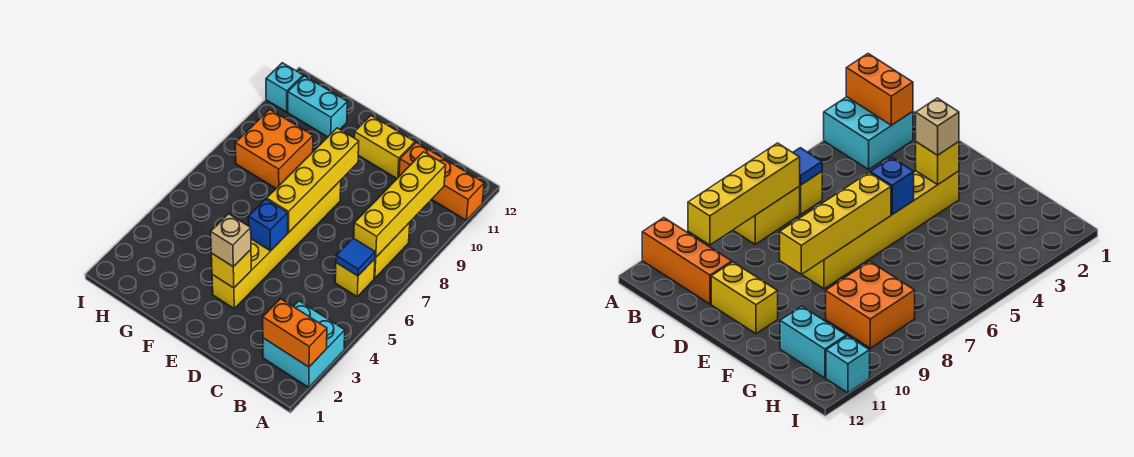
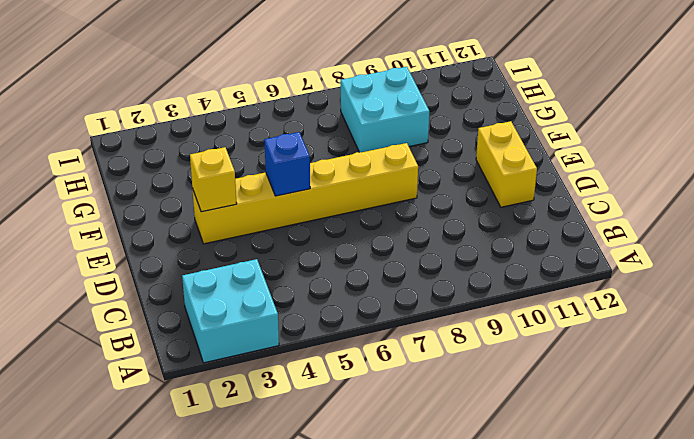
cyan brick G8:H9 level 1 -> orange brick G8:H9 level 1
none -> orange brick A11:C11 level 1
none -> yellow brick B6 level 1
none -> yellow brick B7:B8 level 1

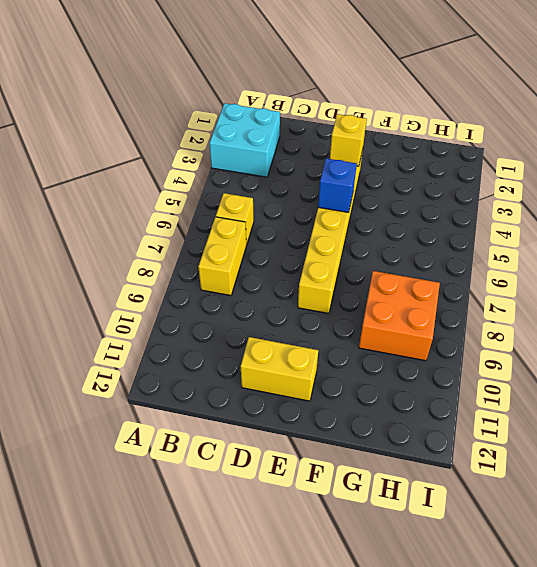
none -> orange brick A11:C11 level 1
none -> cyan brick G11:H11 level 1
none -> cyan brick I11 level 1

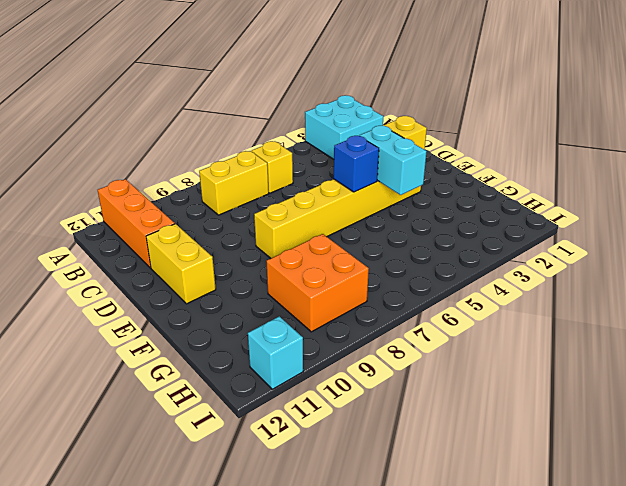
cyan brick E4:F4 level 2 -> cyan brick G11:H11 level 1
none -> orange brick A2:B2 level 2
none -> blue tile B6 level 2
none -> yellow brick B7:B10 level 2

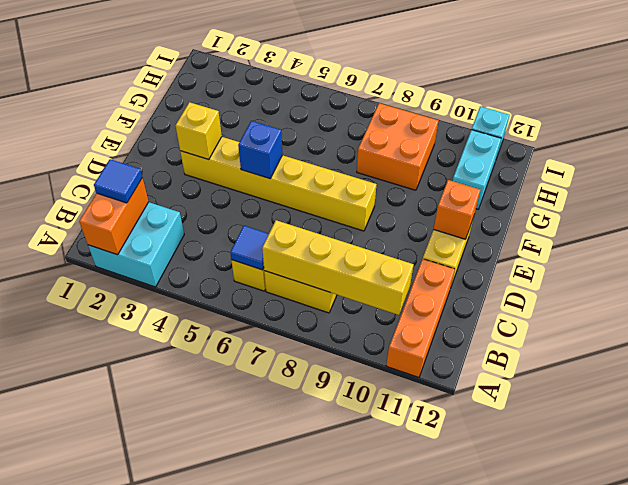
blue tile B2 level 3 -> none
orange brick E11 level 2 -> none
none -> yellow brick E6:E9 level 2
none -> tan brick E3 level 3

